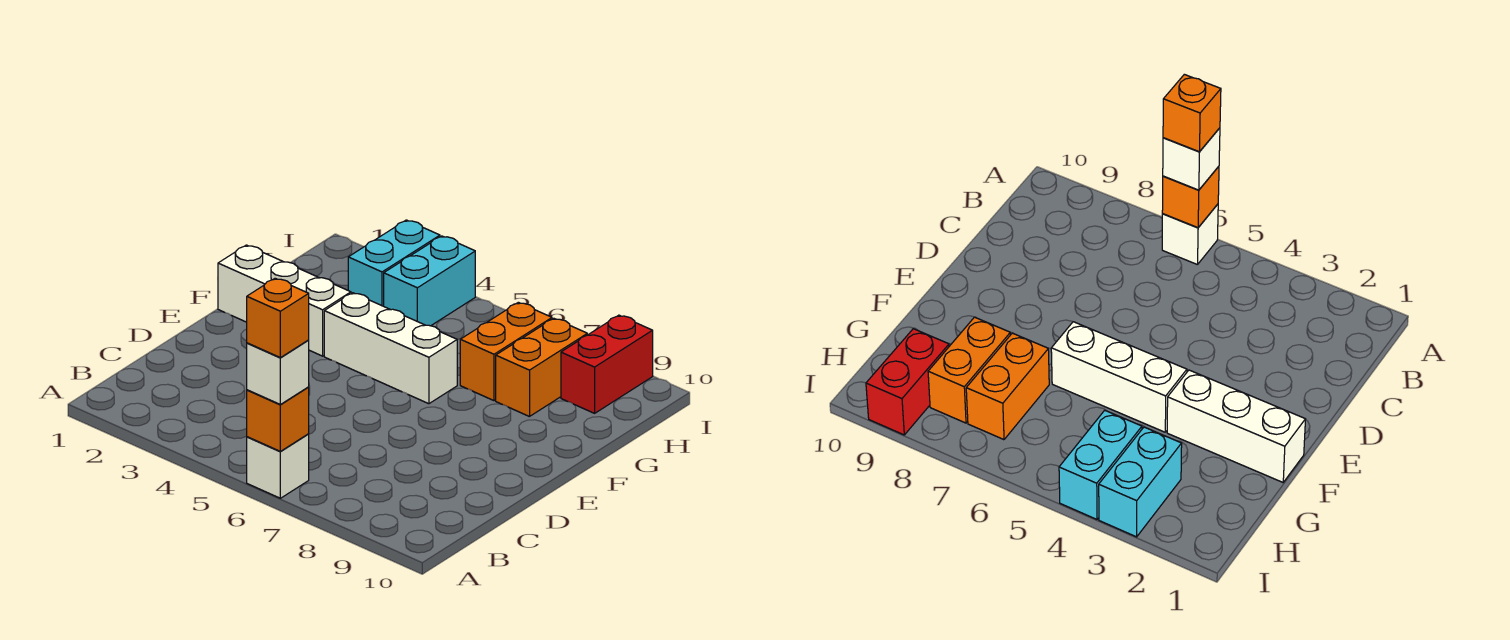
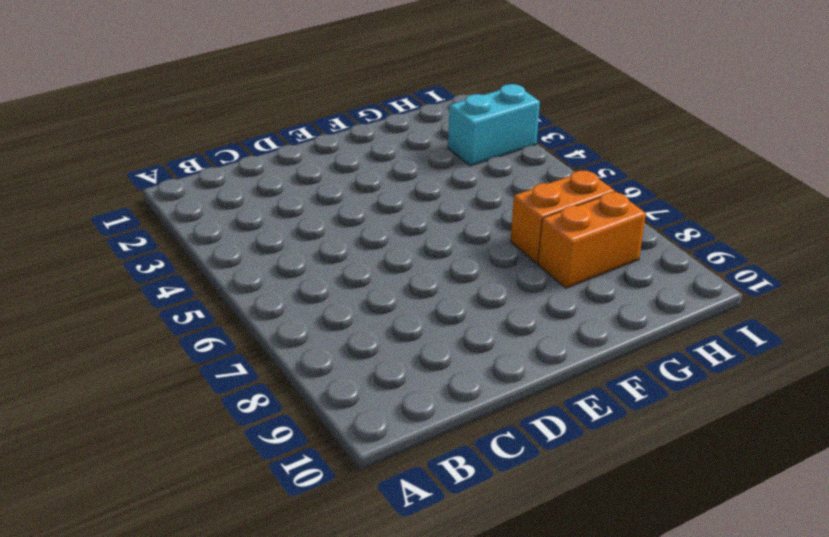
none -> white brick A6 level 1
none -> white brick F1:F3 level 1

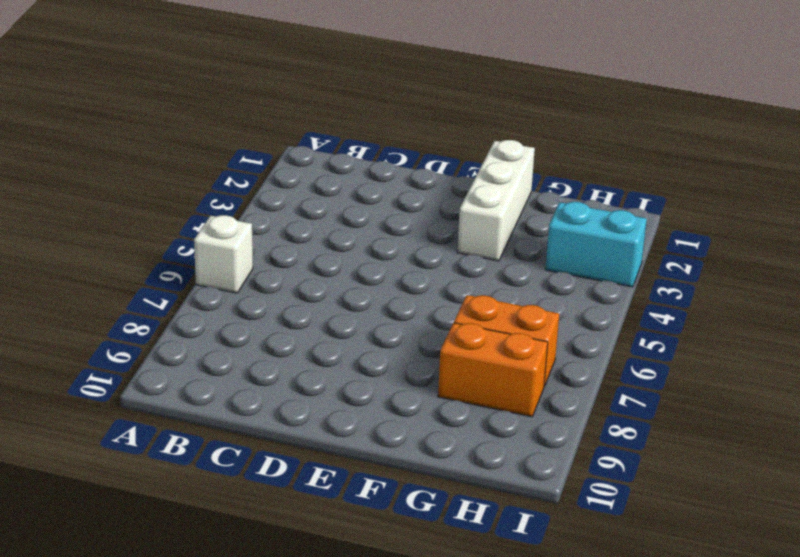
none -> white brick F4:F6 level 1
none -> cyan brick H4:I4 level 1

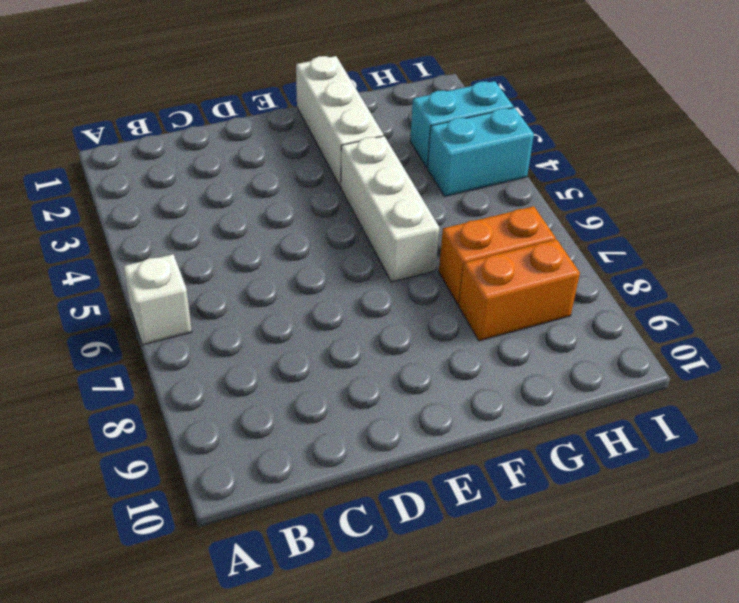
none -> red brick H9:I9 level 1
none -> orange brick A6 level 2

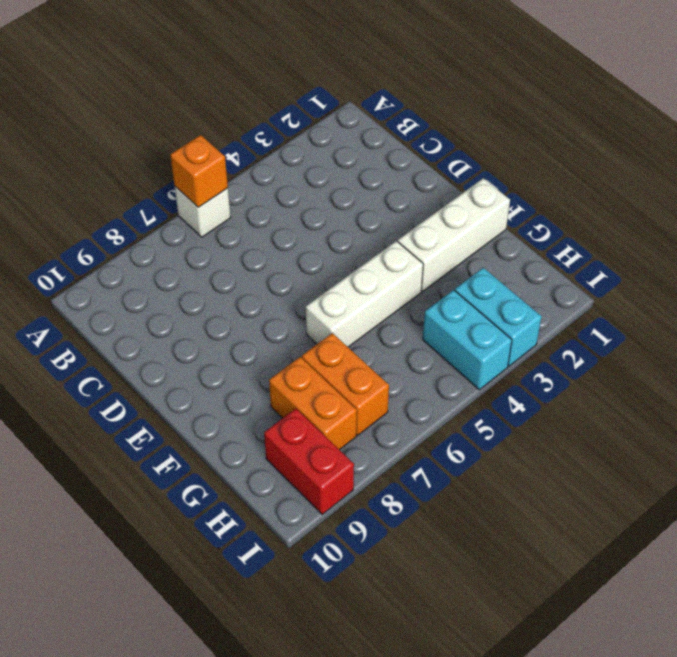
none -> white brick A6 level 3
none -> orange brick A6 level 4

